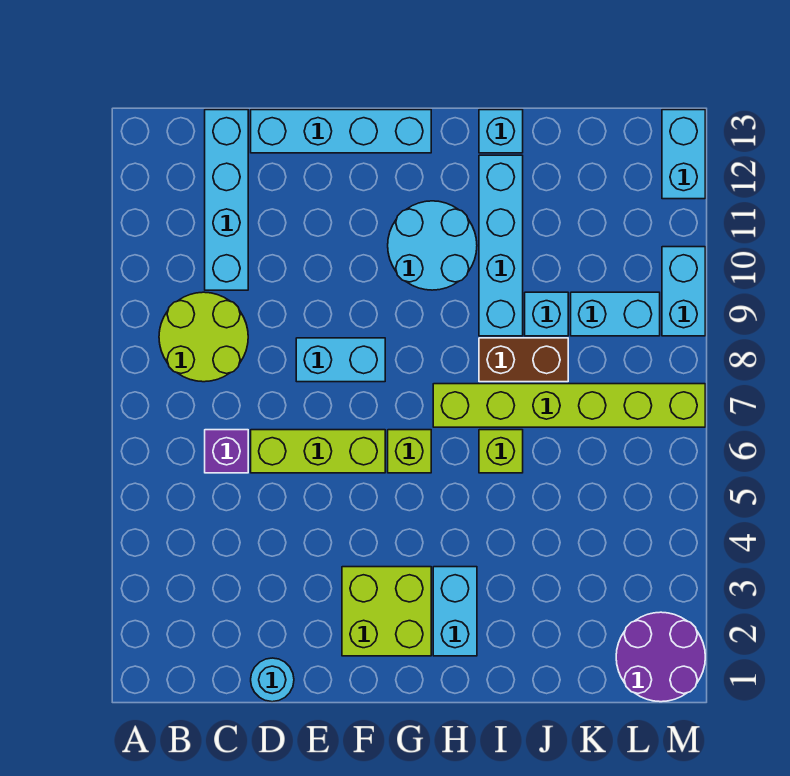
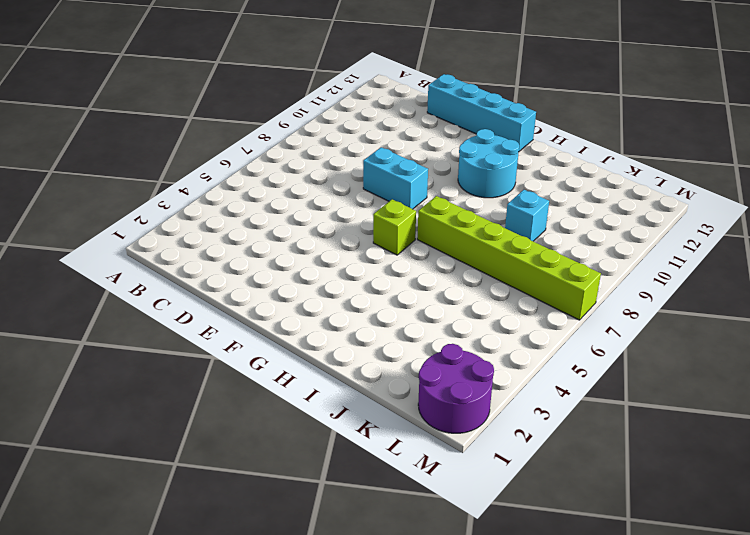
none -> lime round brick B8:C9 level 1
none -> purple brick C6 level 1
none -> cyan brick C10:C13 level 1

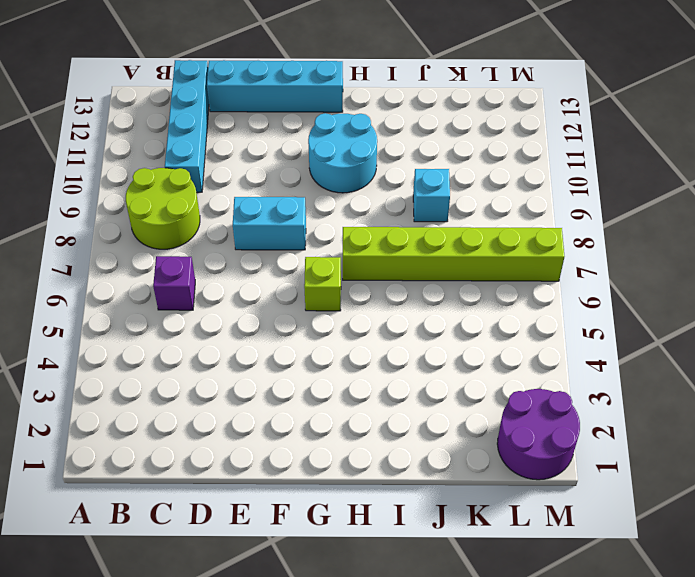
none -> cyan round brick D1 level 1
none -> lime brick D6:F6 level 1
none -> lime brick F2:G3 level 1

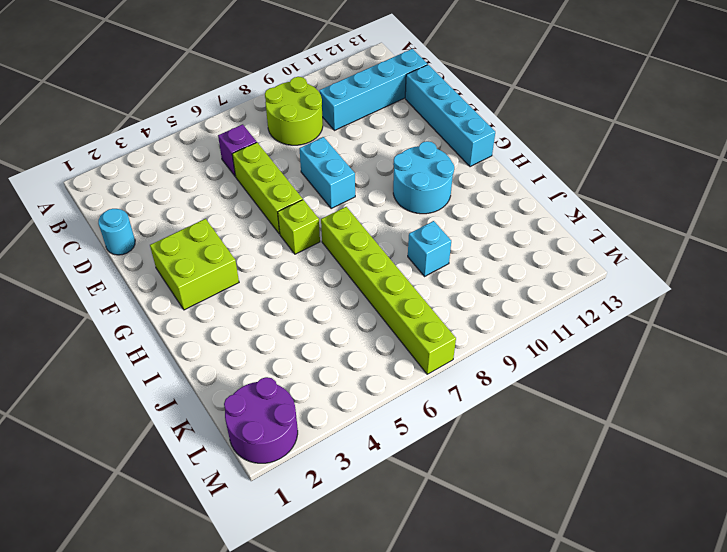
none -> cyan brick H2:H3 level 1
none -> lime brick I6 level 1
none -> brown brick I8:J8 level 1

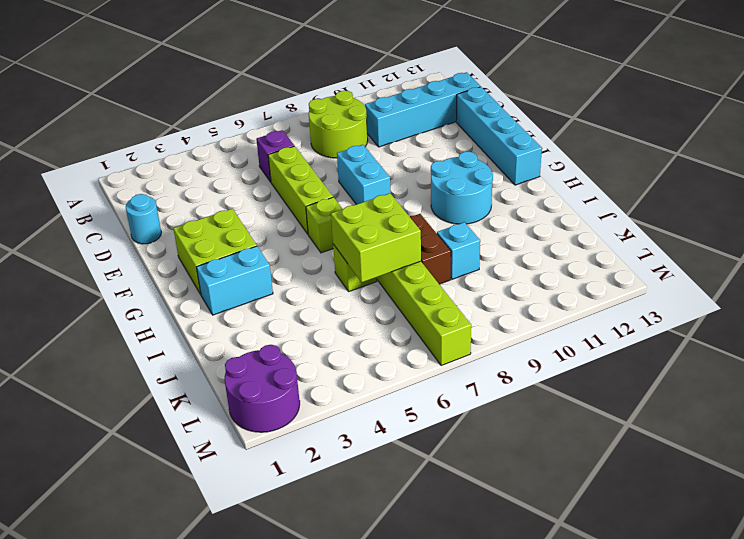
lime brick I6:J7 level 2 -> none
none -> cyan brick I9:I12 level 1
none -> cyan brick I13 level 1
none -> cyan brick K9:L9 level 1

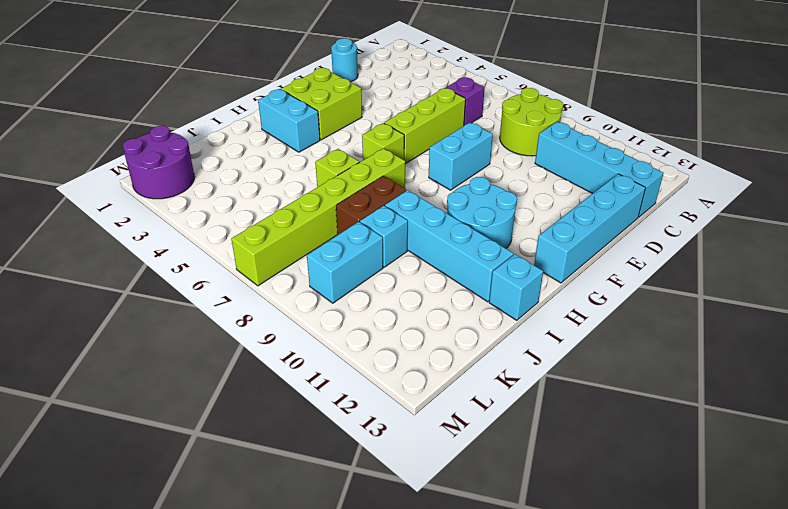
none -> cyan brick M9:M10 level 1
none -> cyan brick M12:M13 level 1

